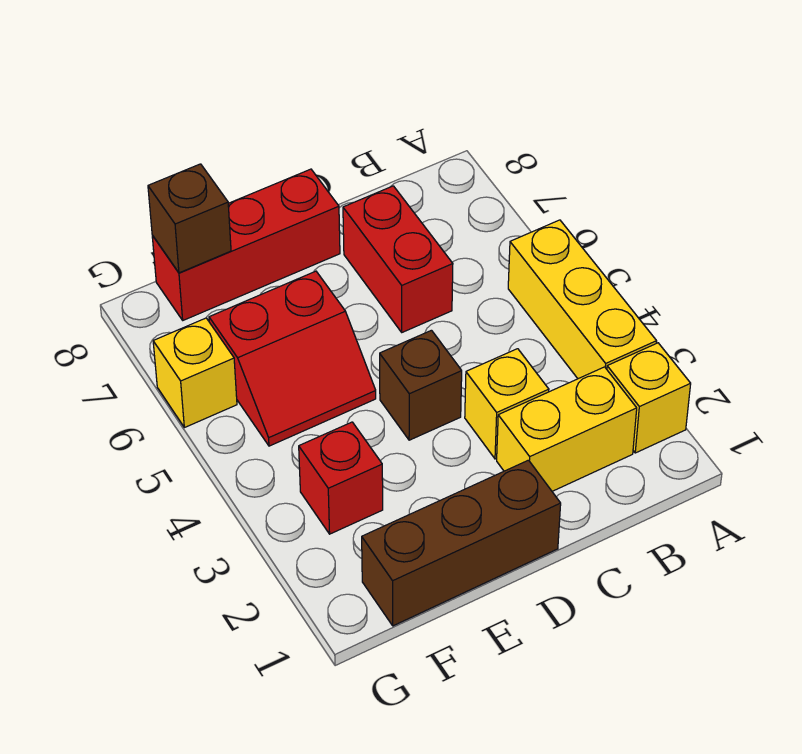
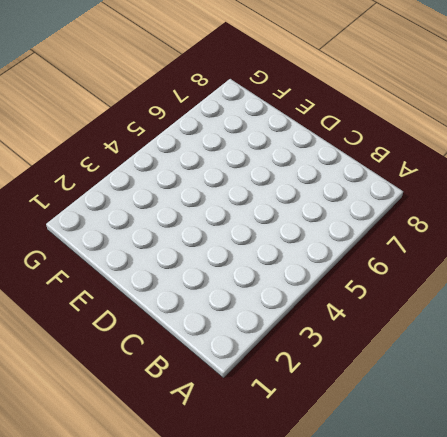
none -> yellow brick A2 level 1
none -> yellow brick A3:A5 level 1
none -> yellow brick B2:C2 level 1

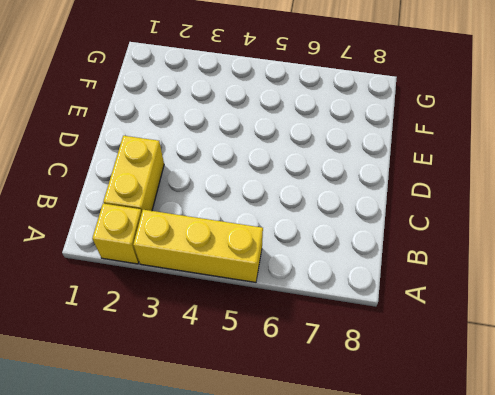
none -> yellow brick C3 level 1
none -> red brick C6:C7 level 1
none -> brown brick D1:F1 level 1

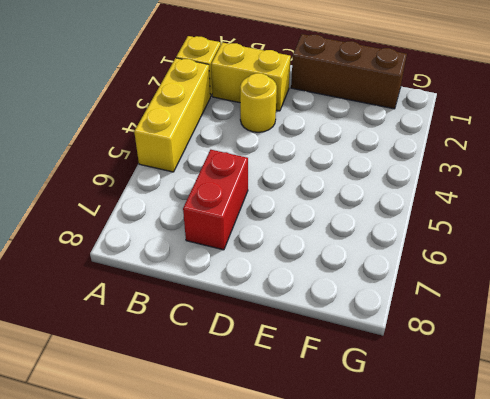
yellow round brick C3 level 1 -> yellow brick C3 level 1
none -> brown brick D4 level 1
none -> red brick D8:F8 level 1
none -> red slope E5:F6 level 1 top 6

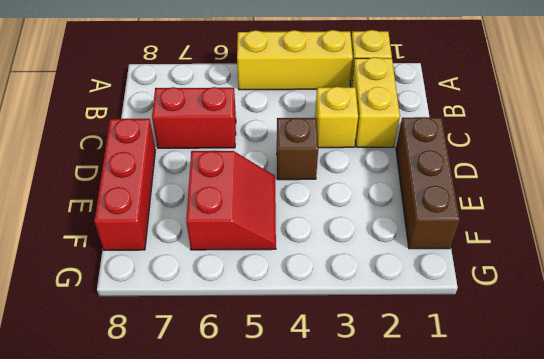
none -> red brick F3 level 1
none -> yellow brick G6 level 1
none -> brown brick F8 level 2

